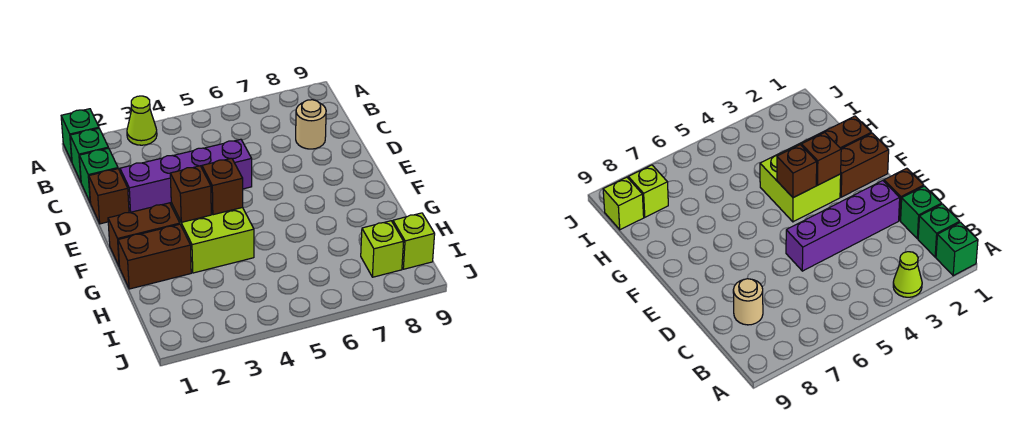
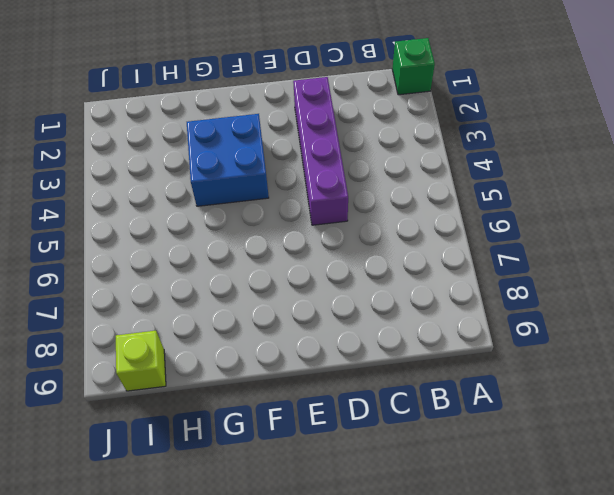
blue brick F3:G4 level 1 -> lime brick F3:G4 level 1
none -> lime cone A3 level 1
none -> green brick B1 level 1
none -> green brick C1 level 1

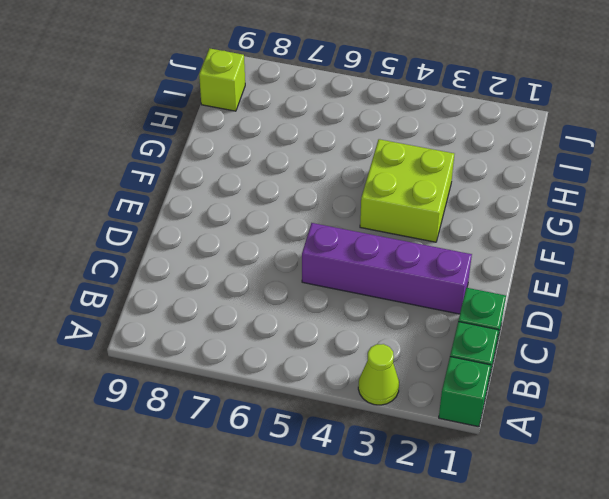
none -> tan round brick C8 level 1
none -> brown brick D1 level 1
none -> brown brick F1:F2 level 1

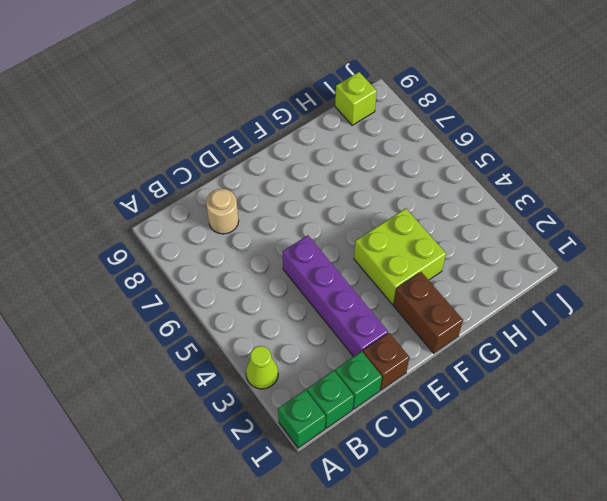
none -> brown brick G1:G2 level 1
none -> lime brick I8 level 1
none -> brown brick F3 level 2

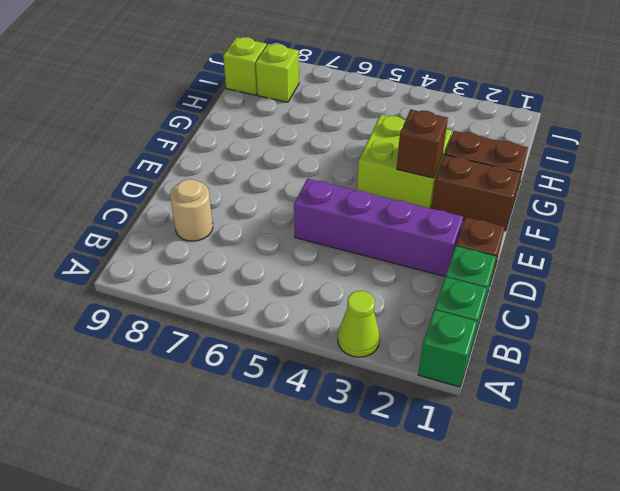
none -> brown brick F4 level 2

